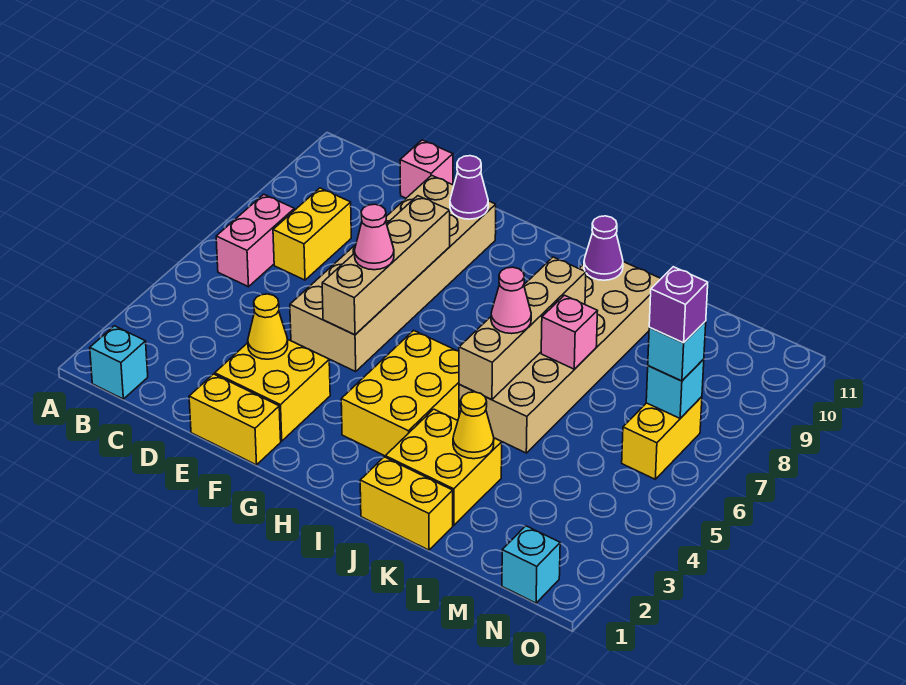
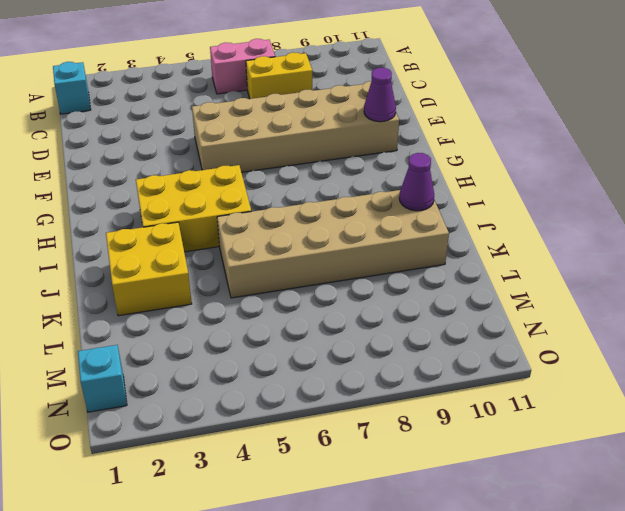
none -> pink brick D11 level 1
none -> yellow brick E1:F1 level 1
none -> yellow brick E2:F3 level 1

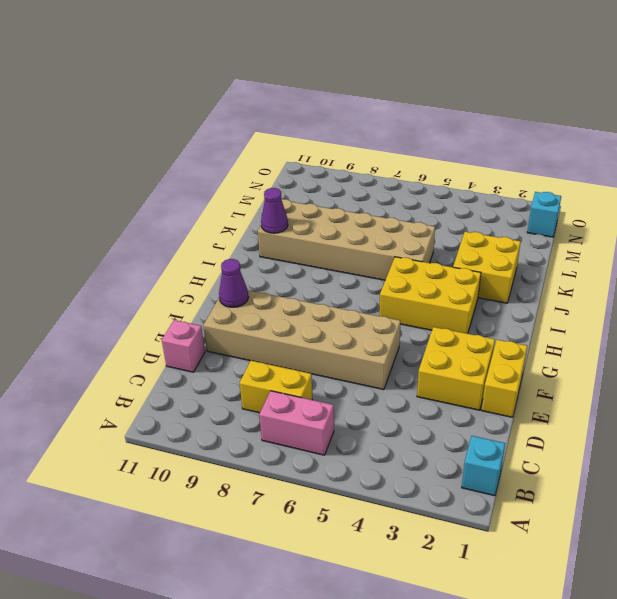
none -> yellow brick J1:K1 level 1
none -> yellow brick N6:N7 level 1
none -> yellow cone E3 level 2

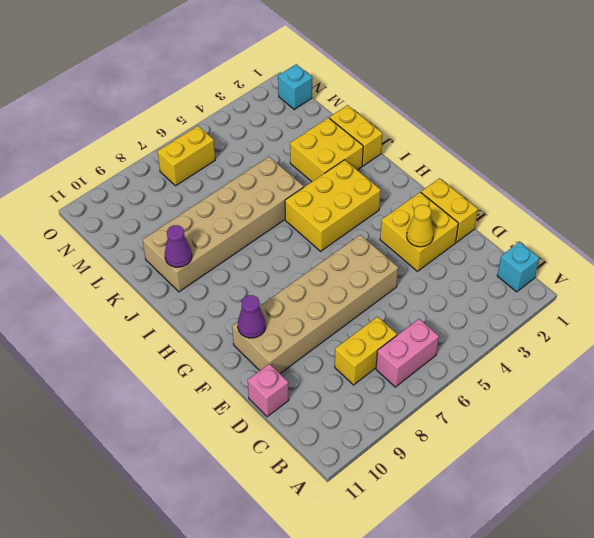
none -> tan brick F5:F8 level 2
none -> tan brick J5:J8 level 2
none -> yellow cone K3 level 2

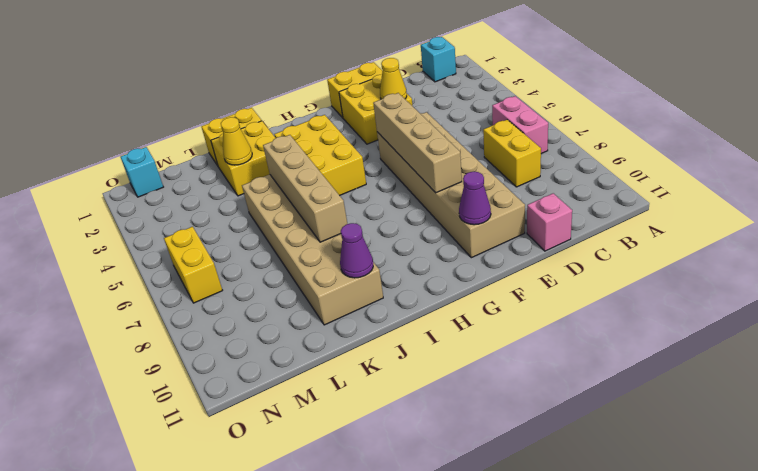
none -> pink brick K7 level 2
none -> cyan brick N7 level 2
none -> pink cone F6 level 3

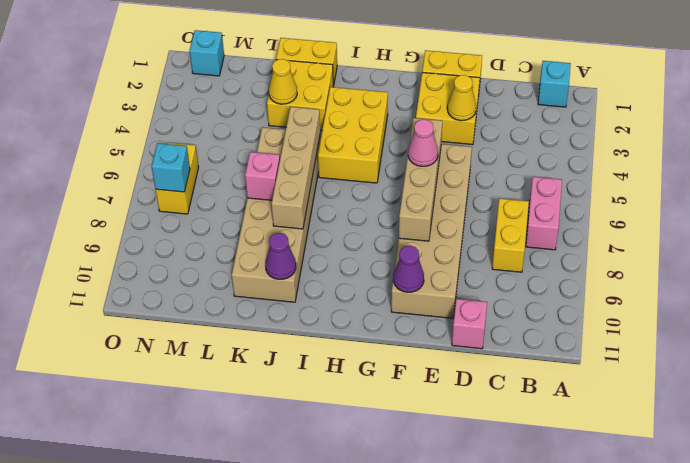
none -> pink cone J6 level 3
none -> cyan brick N7 level 3
none -> purple brick N7 level 4

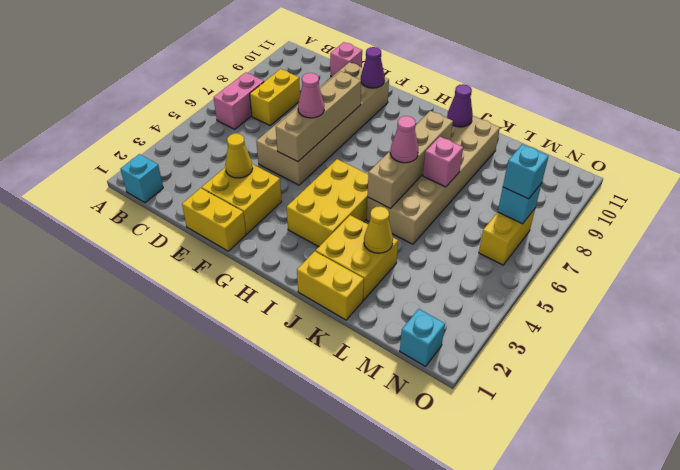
none -> purple brick N7 level 4

